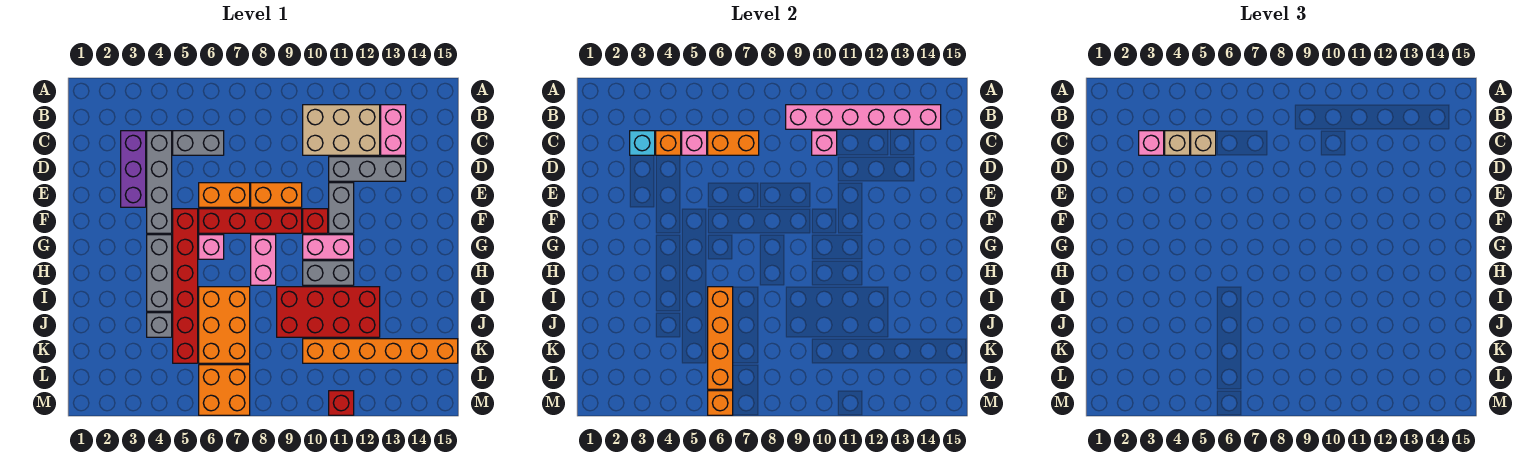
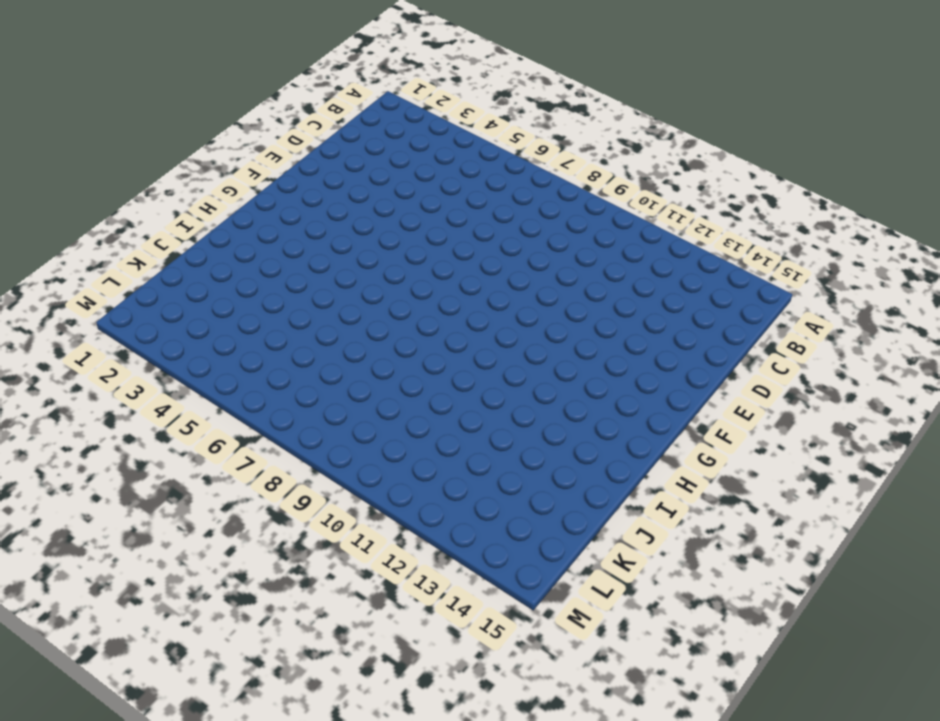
none -> tan brick B10:C12 level 1
none -> pink brick B13:C13 level 1
none -> purple brick C3:E3 level 1
none -> grey brick C4:F4 level 1

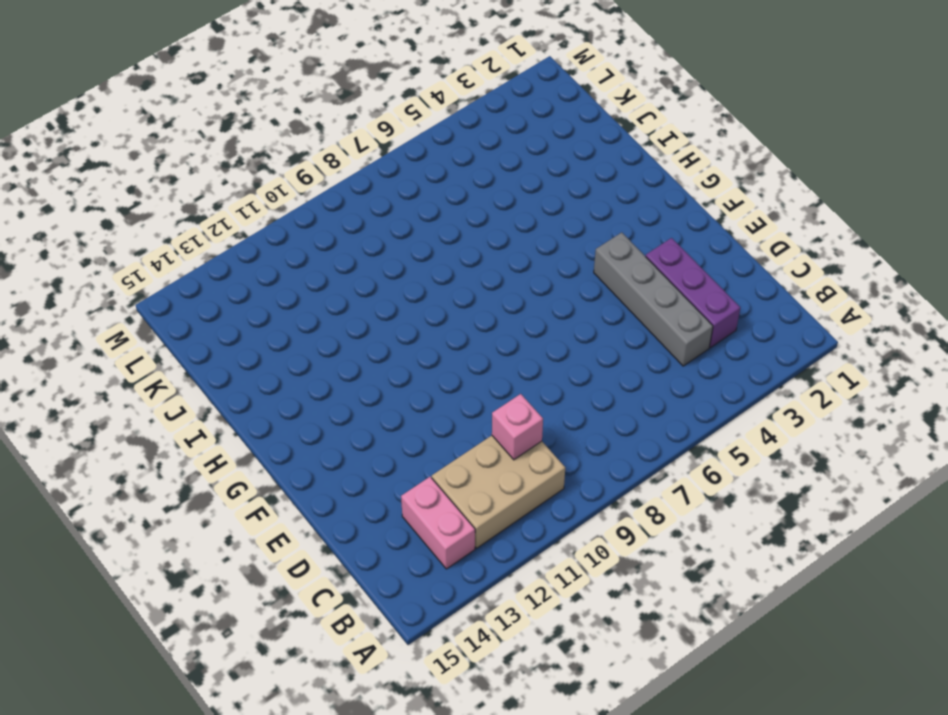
none -> grey brick C5:C6 level 1
none -> grey brick D11:D13 level 1
none -> orange brick E6:E7 level 1
none -> orange brick E8:E9 level 1

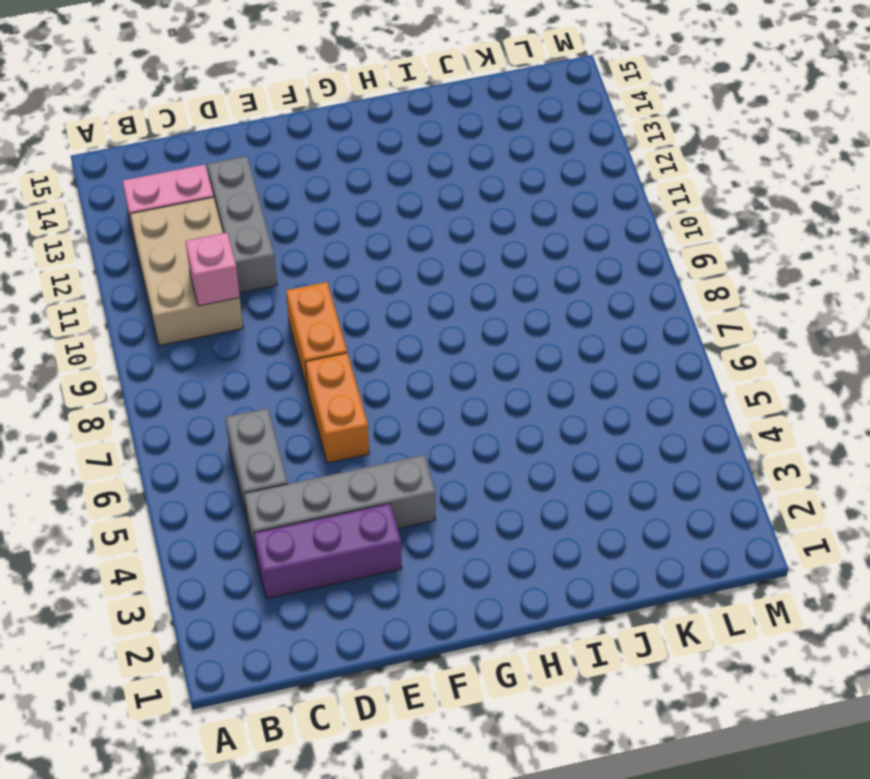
none -> grey brick E11:F11 level 1
none -> red brick F5:K5 level 1
none -> red brick F6:F9 level 1
none -> red brick F10 level 1

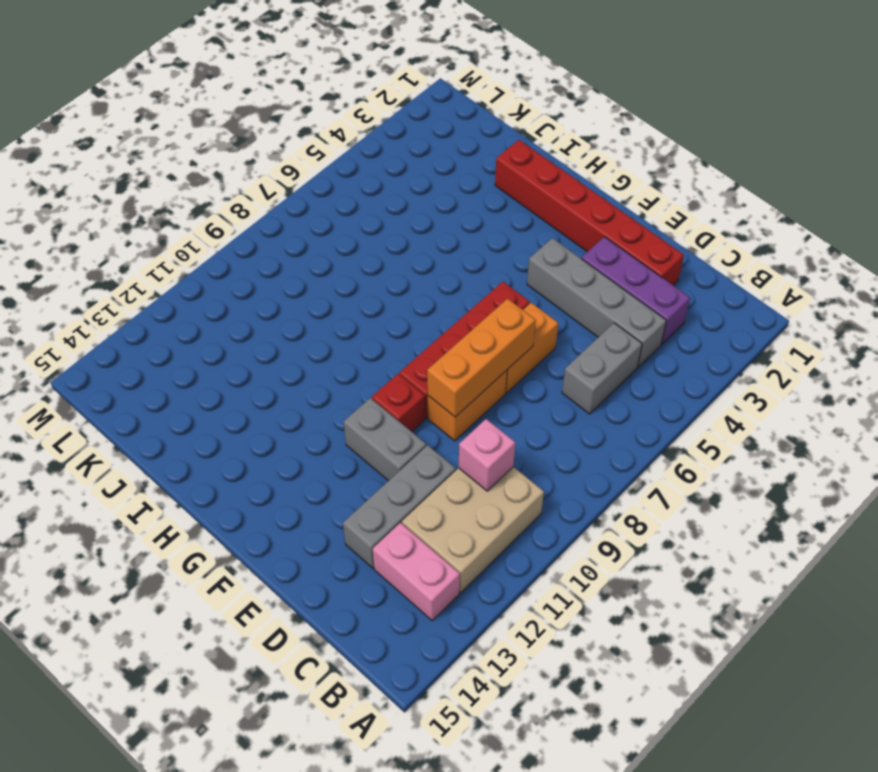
red brick D2:I2 level 1 -> red brick F5:K5 level 1
orange brick E7:E9 level 2 -> none
none -> grey brick G4:I4 level 1
none -> pink brick G6 level 1
none -> pink brick G8:H8 level 1
none -> pink brick G10:G11 level 1

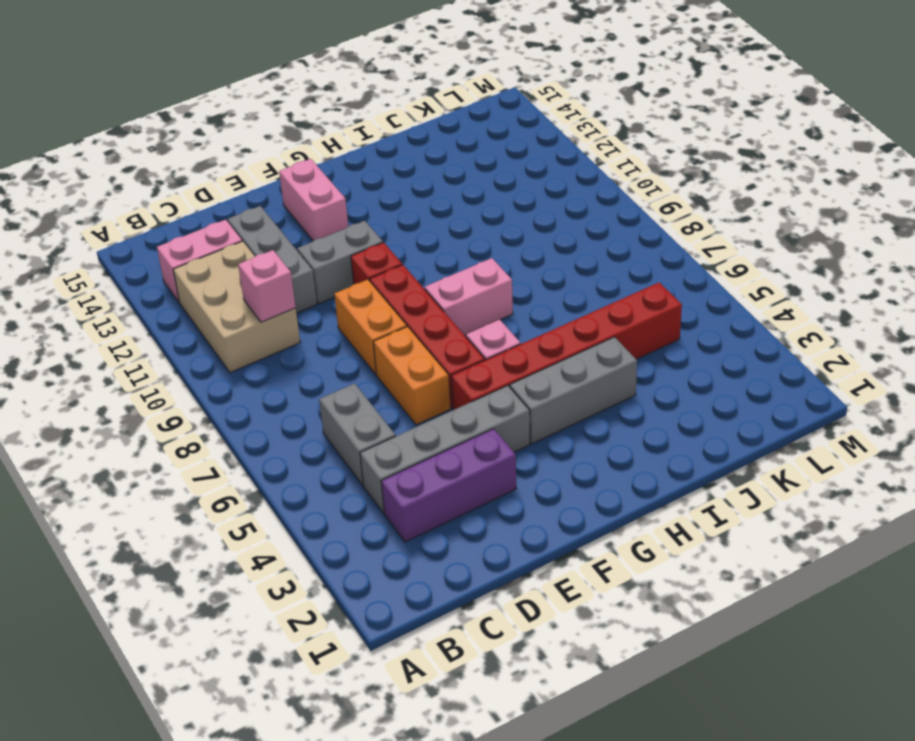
pink brick F13:F14 level 1 -> pink brick G10:G11 level 1
none -> grey brick H10:H11 level 1
none -> orange brick I6:K7 level 1
none -> red brick I9:J12 level 1
none -> grey brick J4 level 1

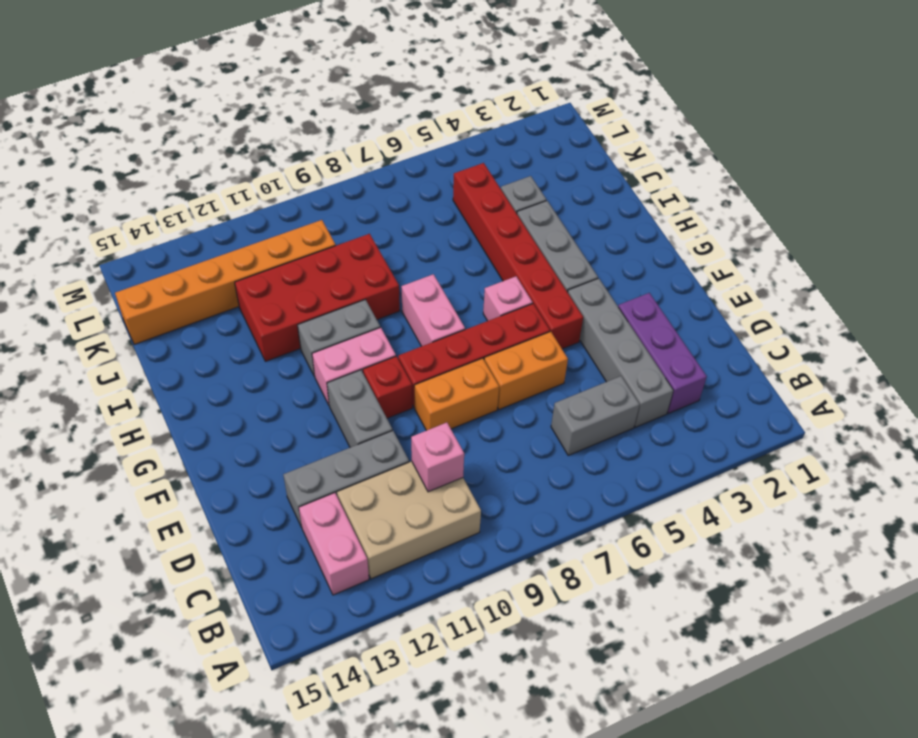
none -> orange brick I6:K7 level 1
none -> orange brick L6:M7 level 1
none -> red brick M11 level 1
none -> pink brick B9:B14 level 2

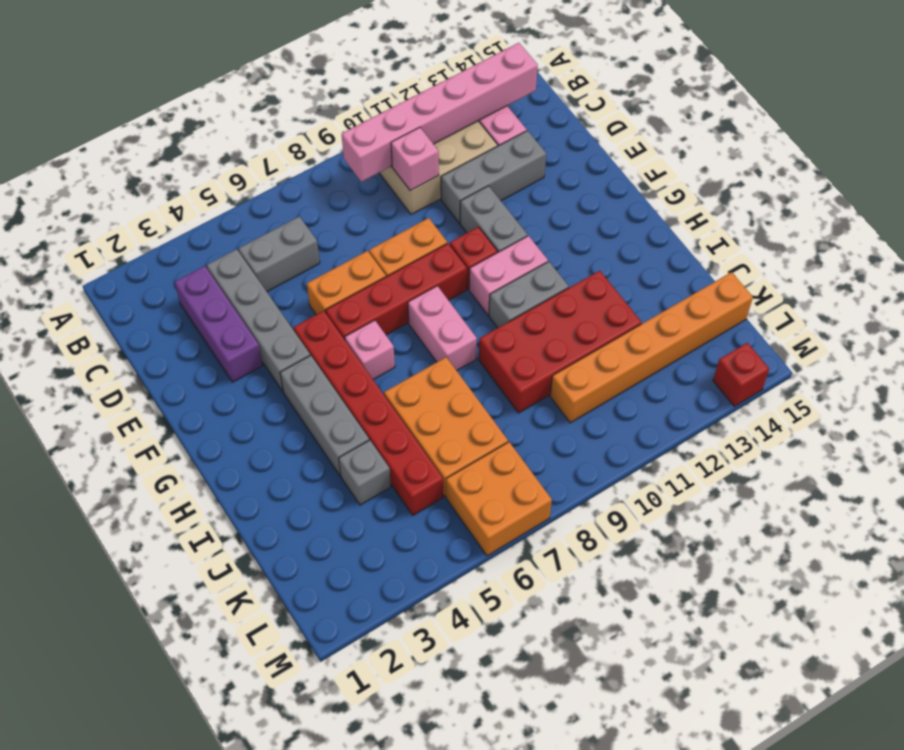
red brick M14 level 1 -> red brick M11 level 1
none -> cyan brick C3 level 2
none -> orange brick C4 level 2
none -> pink brick C5 level 2
none -> orange brick C6:C7 level 2

